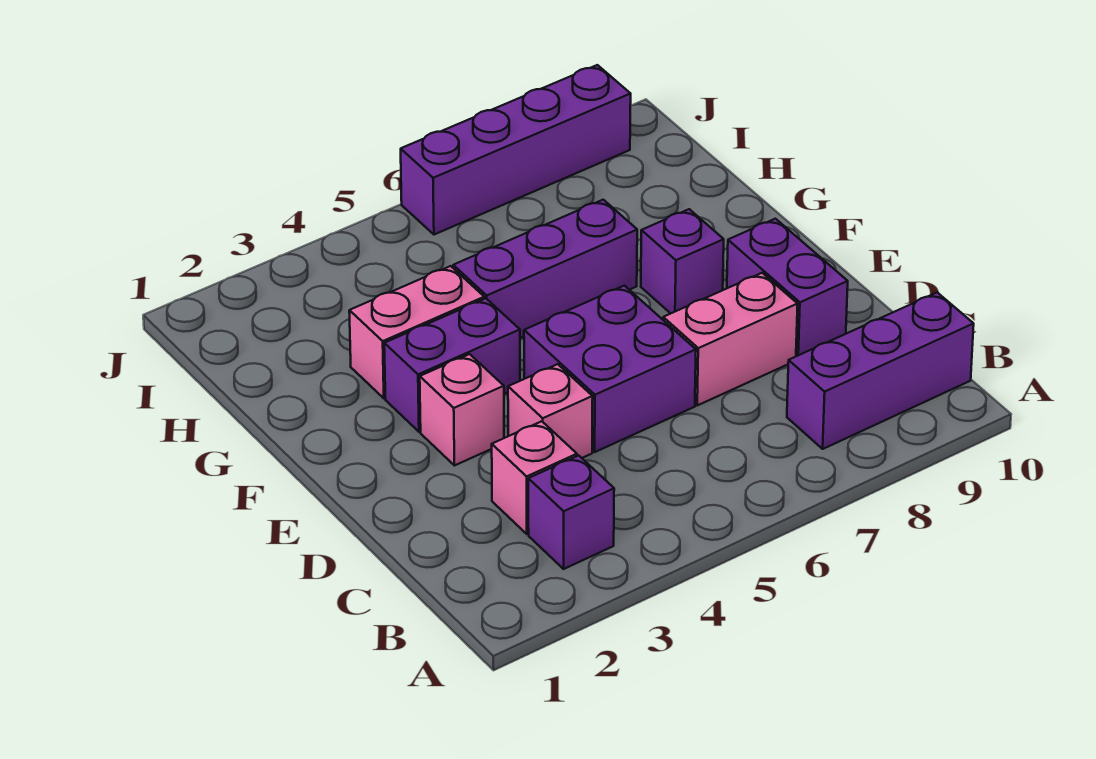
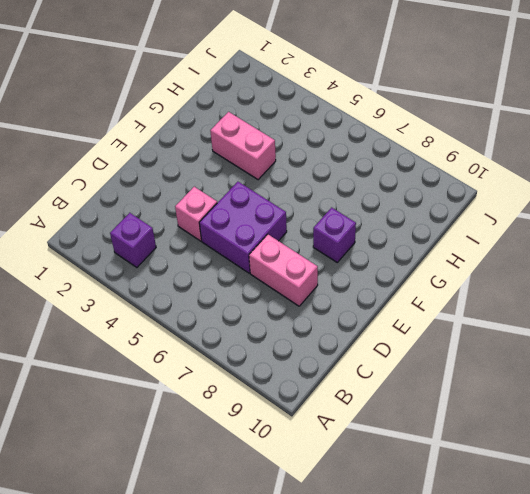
none -> purple brick B8:B10 level 1
none -> pink brick C3 level 1
none -> purple brick D9:E9 level 1

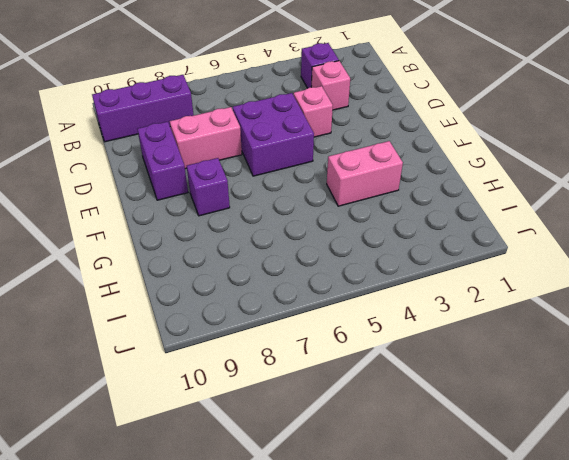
none -> pink brick E3 level 1
none -> purple brick F3:F4 level 1
none -> purple brick G5:G7 level 1

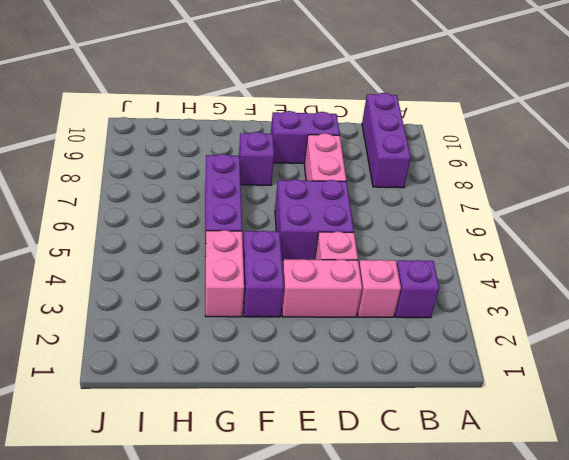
pink brick D3:E3 level 1 -> pink brick E3 level 1
none -> purple brick J6:J9 level 1

